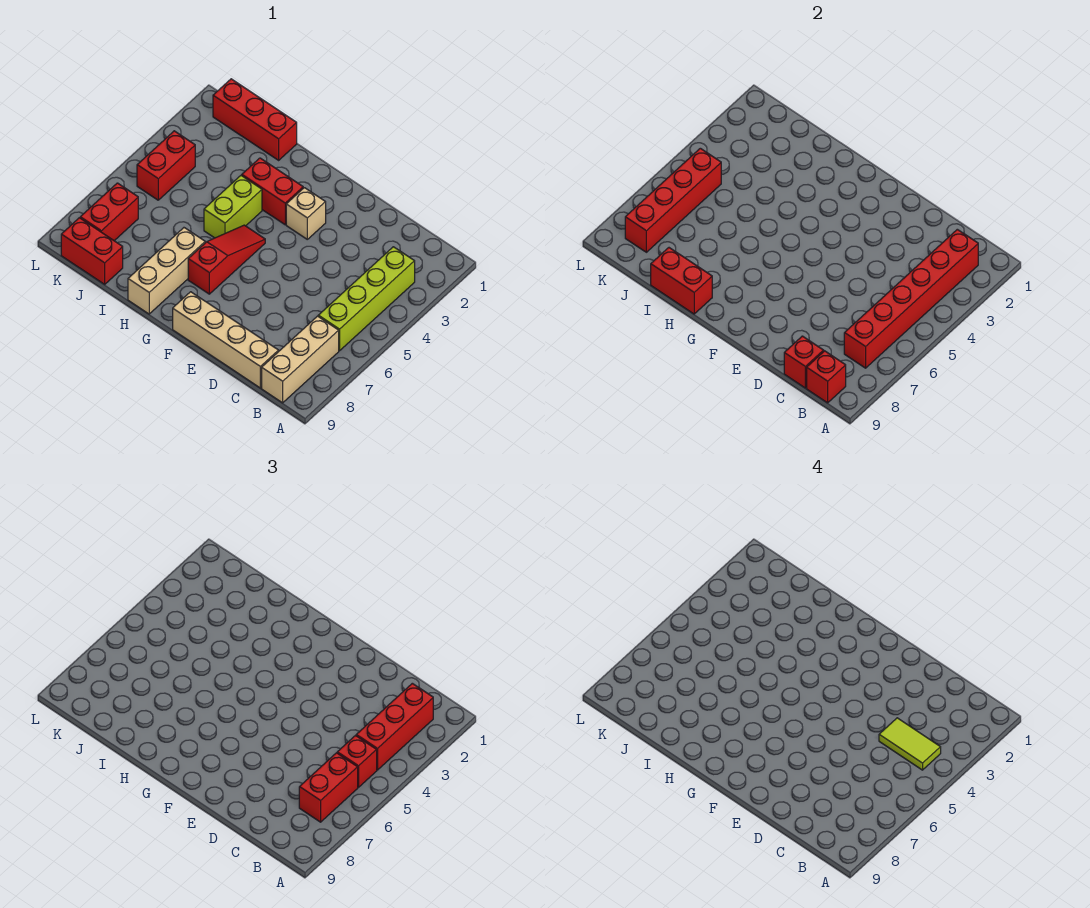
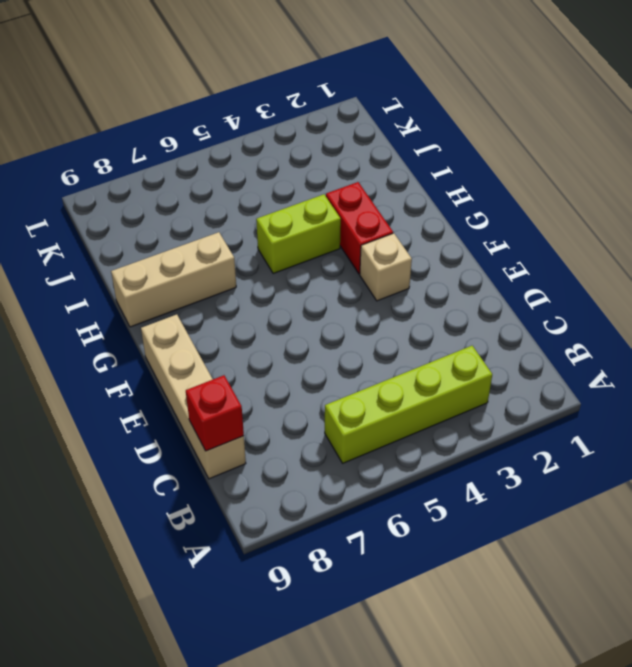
none -> tan brick B7:B9 level 1
none -> red slope G5:G7 level 1 top 7
none -> red brick I1:K1 level 1

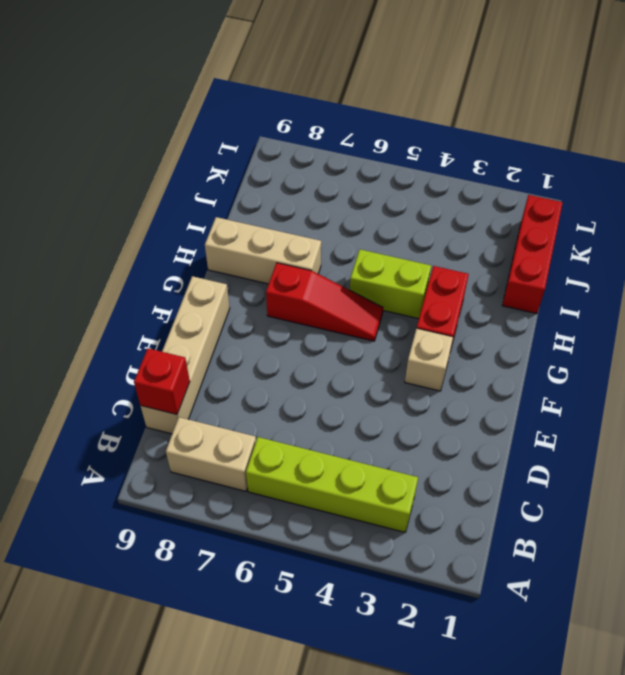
tan brick B7:B8 level 1 -> tan brick B7:B9 level 1
none -> red brick J9:K9 level 1
none -> red brick K4:K5 level 1
none -> red brick K7:K8 level 1

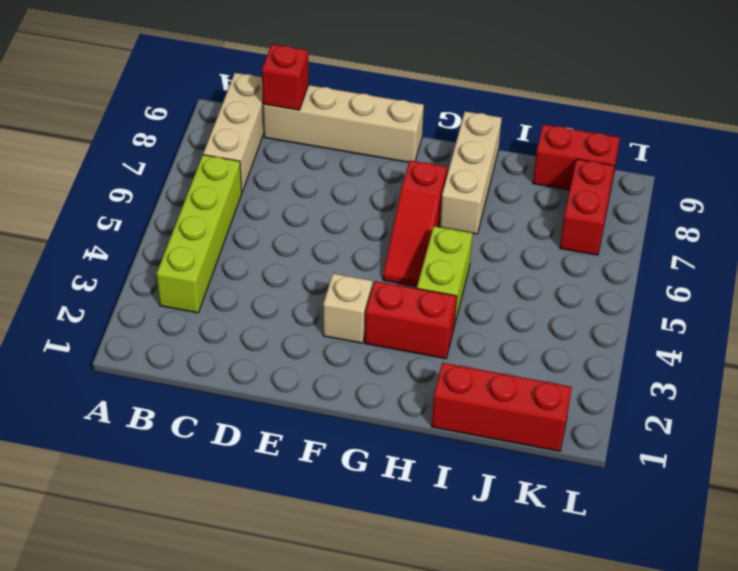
none -> red brick K4:K5 level 1
none -> red brick B2:B7 level 2
none -> red brick B9 level 2

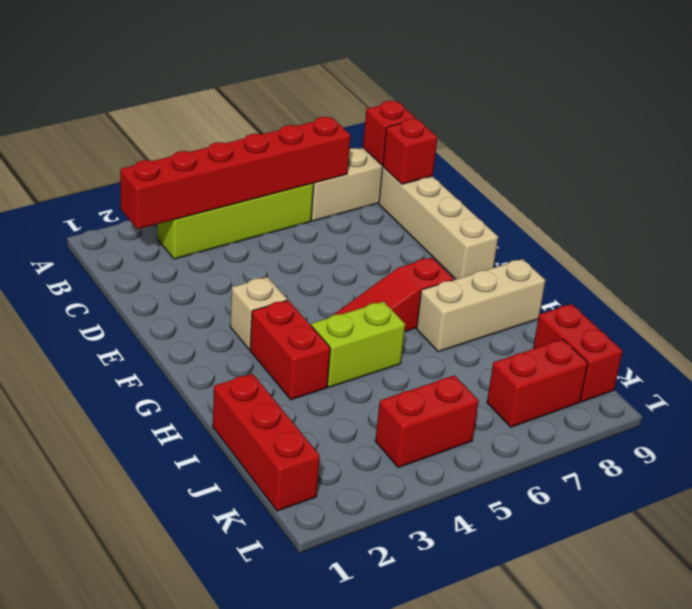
none -> red brick H9:I9 level 2
none -> red brick K5:K8 level 2
none -> red brick B2:B4 level 3

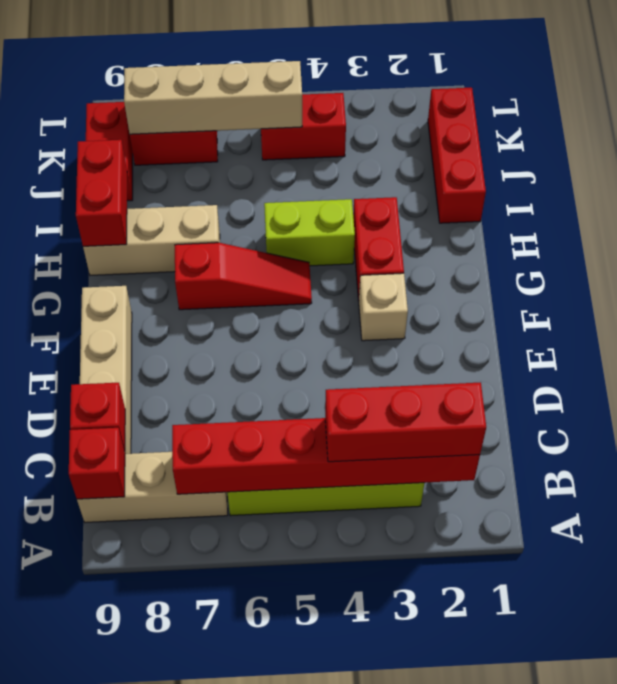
tan brick K5:K8 level 2 -> red brick K5:K8 level 2
none -> red brick B5 level 3
none -> red brick B6:B7 level 3
none -> lime tile B4:C4 level 4

